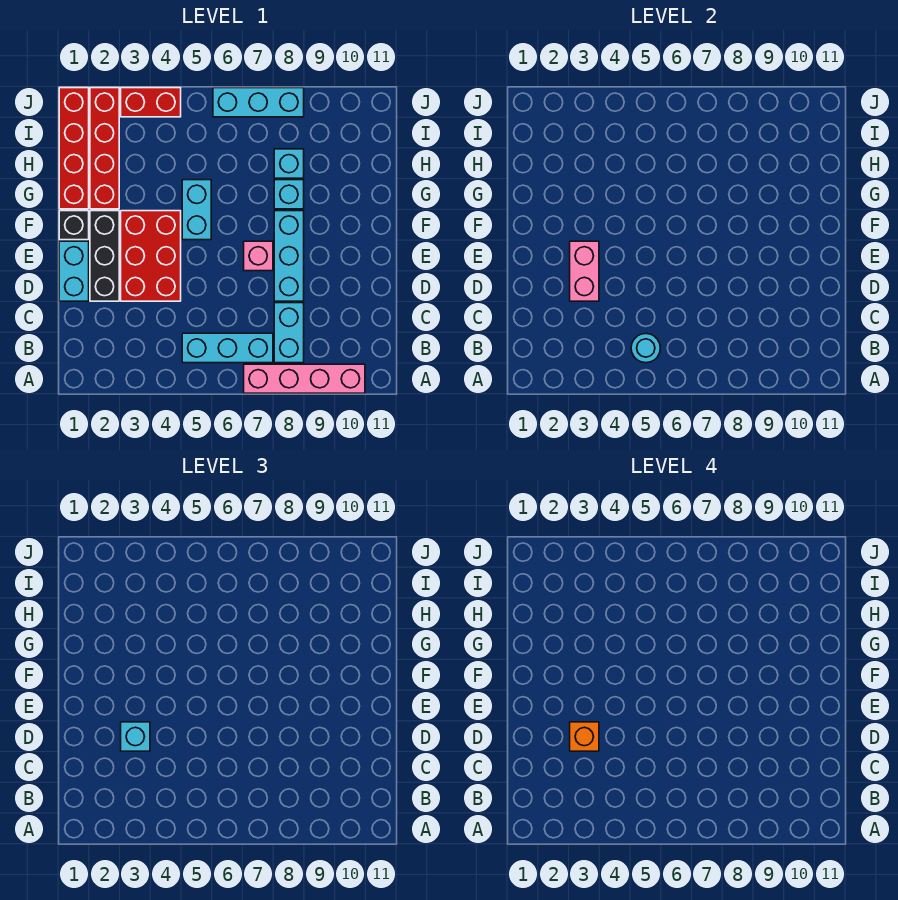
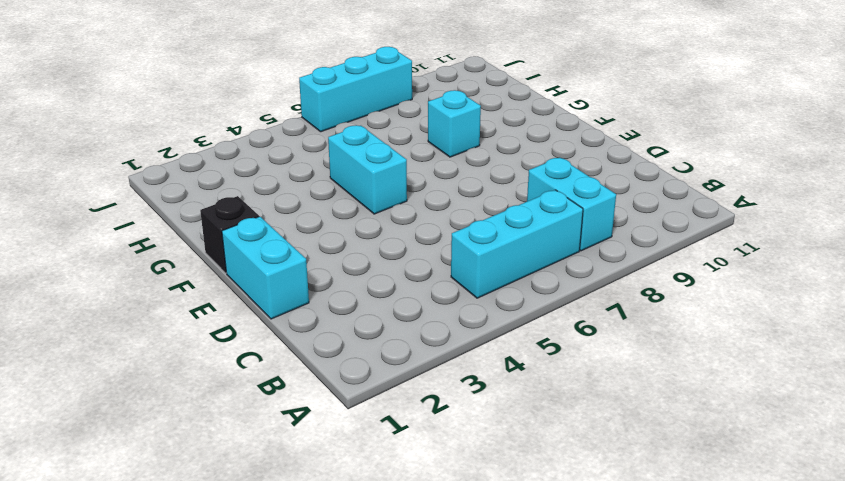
none -> pink brick A7:A10 level 1
none -> black brick D2:F2 level 1
none -> red brick D3:F4 level 1

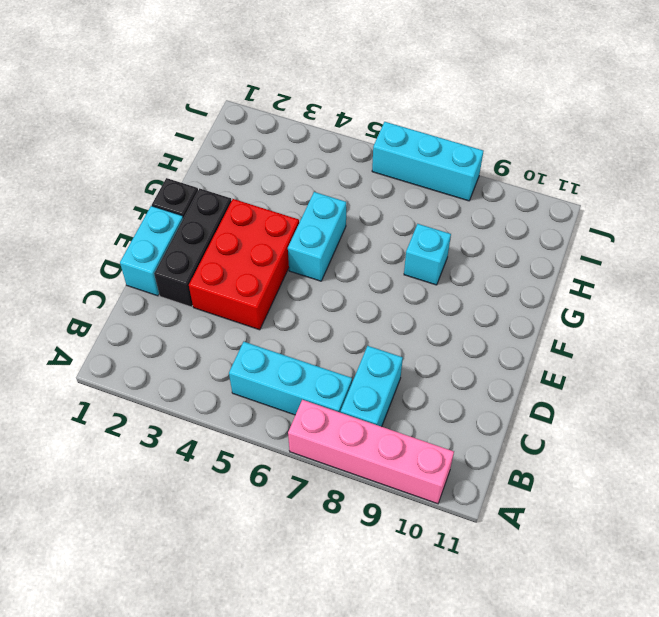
none -> cyan brick D8:F8 level 1
none -> pink brick E7 level 1
none -> red brick G1:J1 level 1

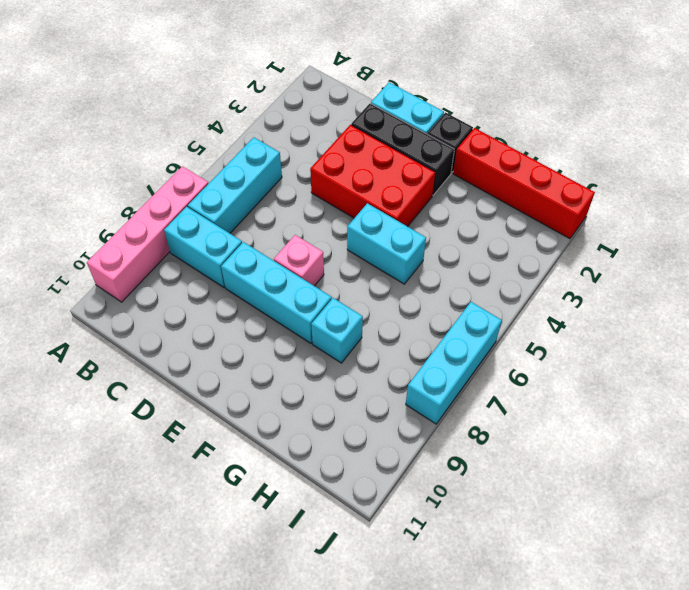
none -> red brick G2:J2 level 1
none -> cyan brick H8 level 1
none -> red brick J3:J4 level 1

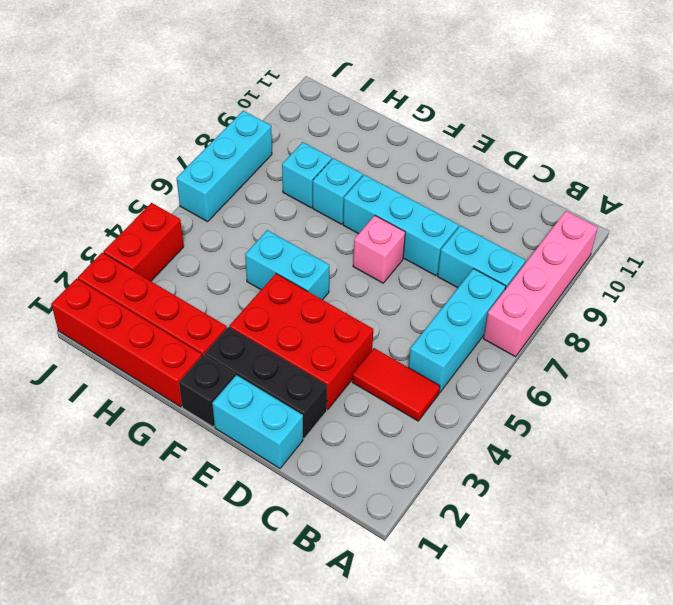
red tile B4:C4 level 1 -> none
none -> cyan round brick B5 level 2
none -> pink brick D3:E3 level 2
none -> cyan brick D3 level 3

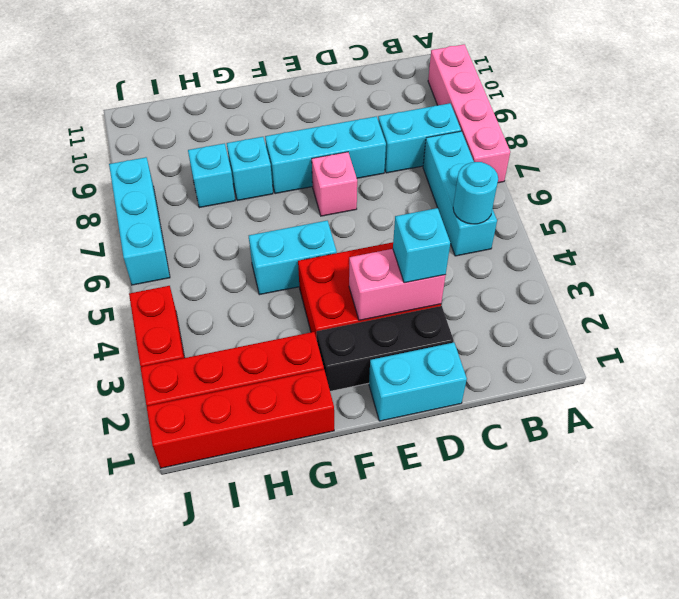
none -> black brick F1 level 1
none -> orange brick D3 level 4

